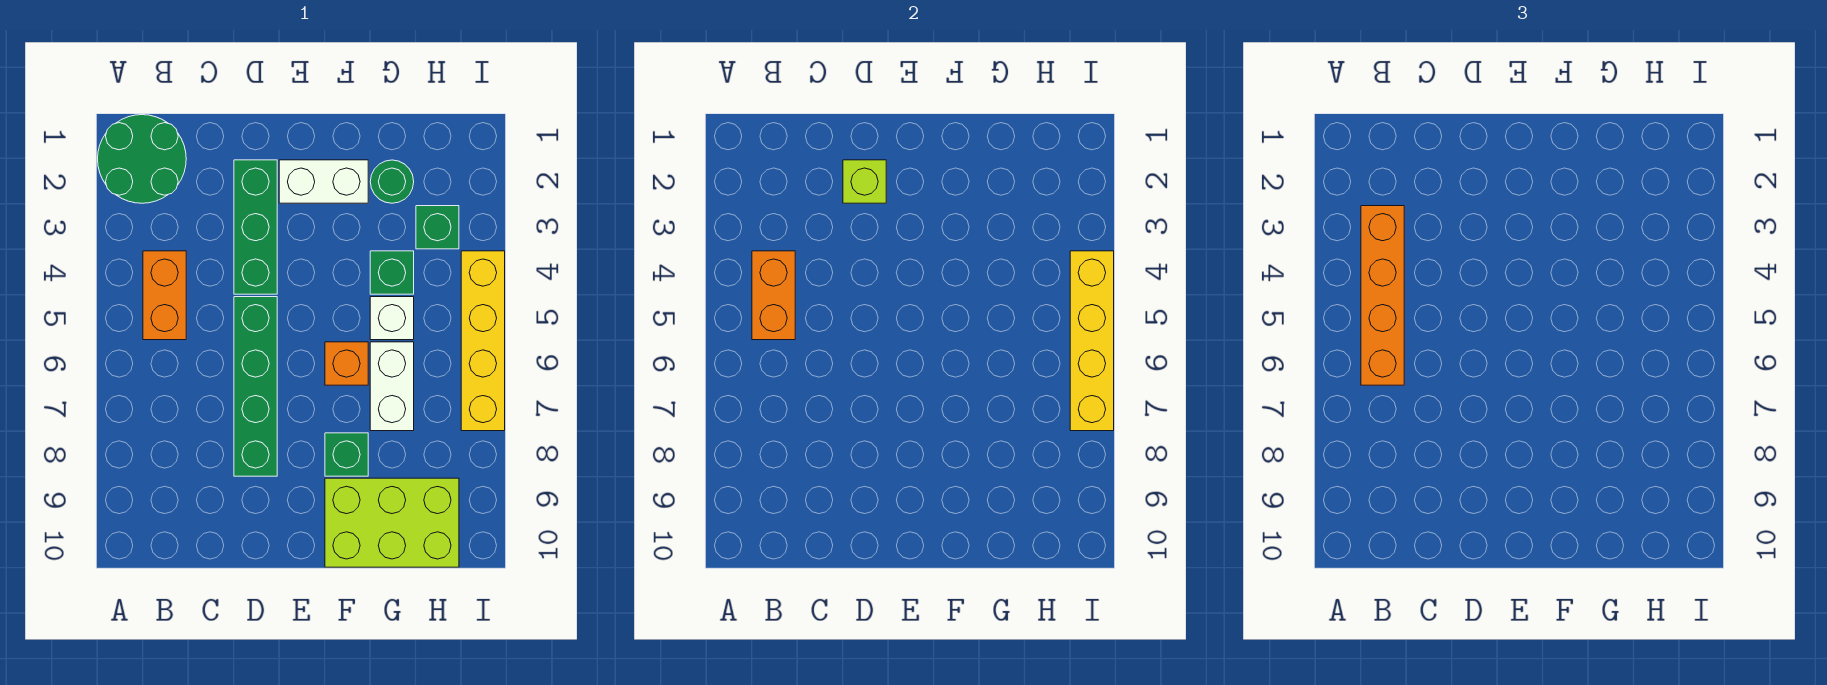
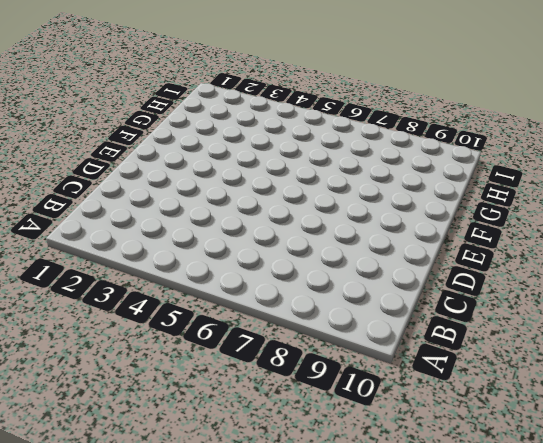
none -> green round brick A1:B2 level 1
none -> orange brick B4:B5 level 1
none -> green brick D2:D4 level 1

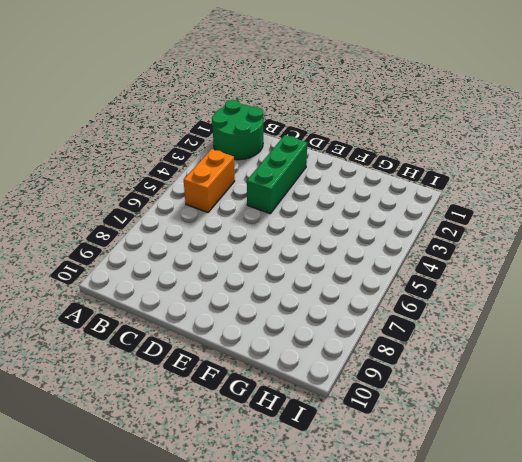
none -> green brick D5:D8 level 1
none -> white brick E2:F2 level 1
none -> orange brick F6 level 1

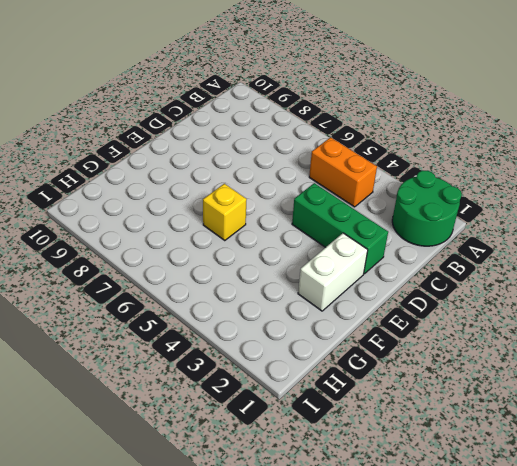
yellow brick F6 level 1 -> orange brick F6 level 1
none -> green brick D5:D8 level 1
none -> green brick F8 level 1
none -> lime brick F9:H10 level 1

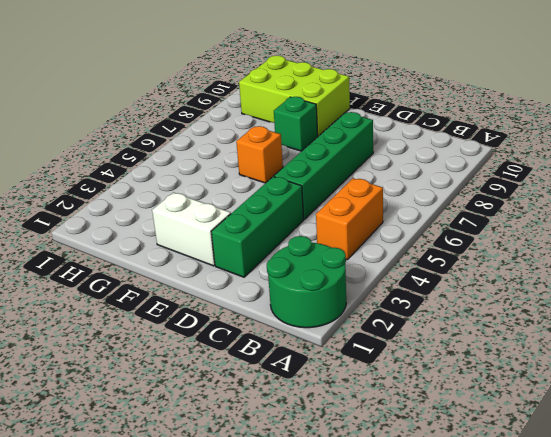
none -> green round brick G2 level 1
none -> green brick G4 level 1
none -> white brick G5 level 1

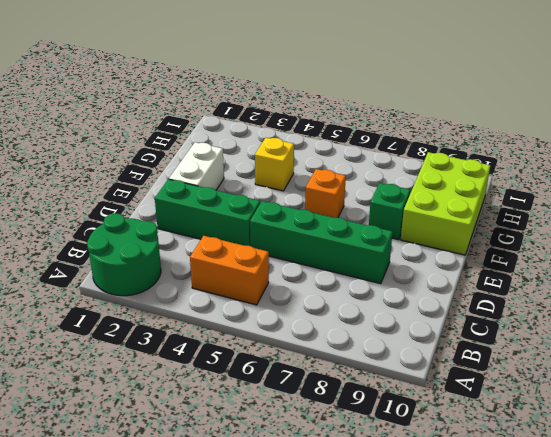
yellow brick G4 level 1 -> green brick G4 level 1
none -> green round brick G2 level 1
none -> white brick G5 level 1
none -> white brick G6:G7 level 1

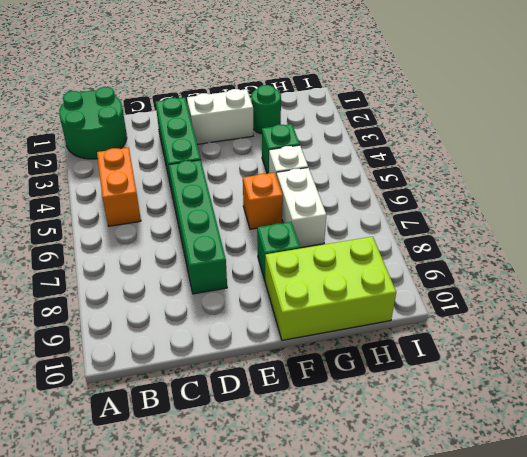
none -> green brick H3 level 1
none -> yellow brick I4:I7 level 1
none -> orange brick B4:B5 level 2

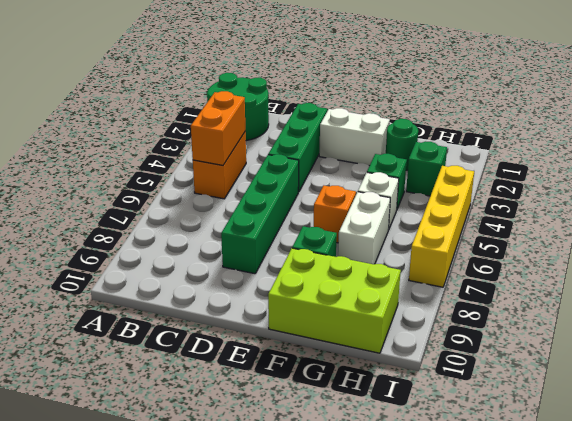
none -> lime brick D2 level 2
none -> yellow brick I4:I7 level 2
none -> orange brick B3:B6 level 3

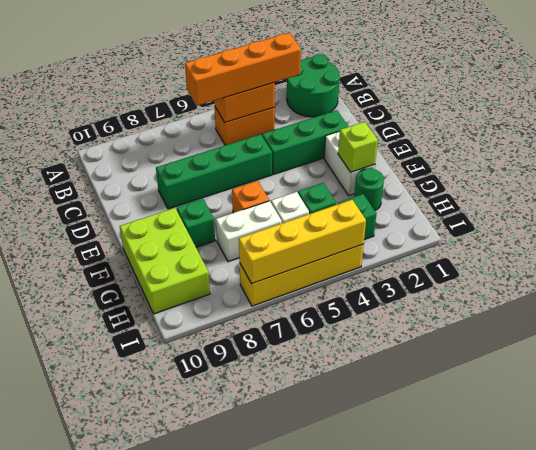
lime brick F2 level 2 -> lime brick D2 level 2

